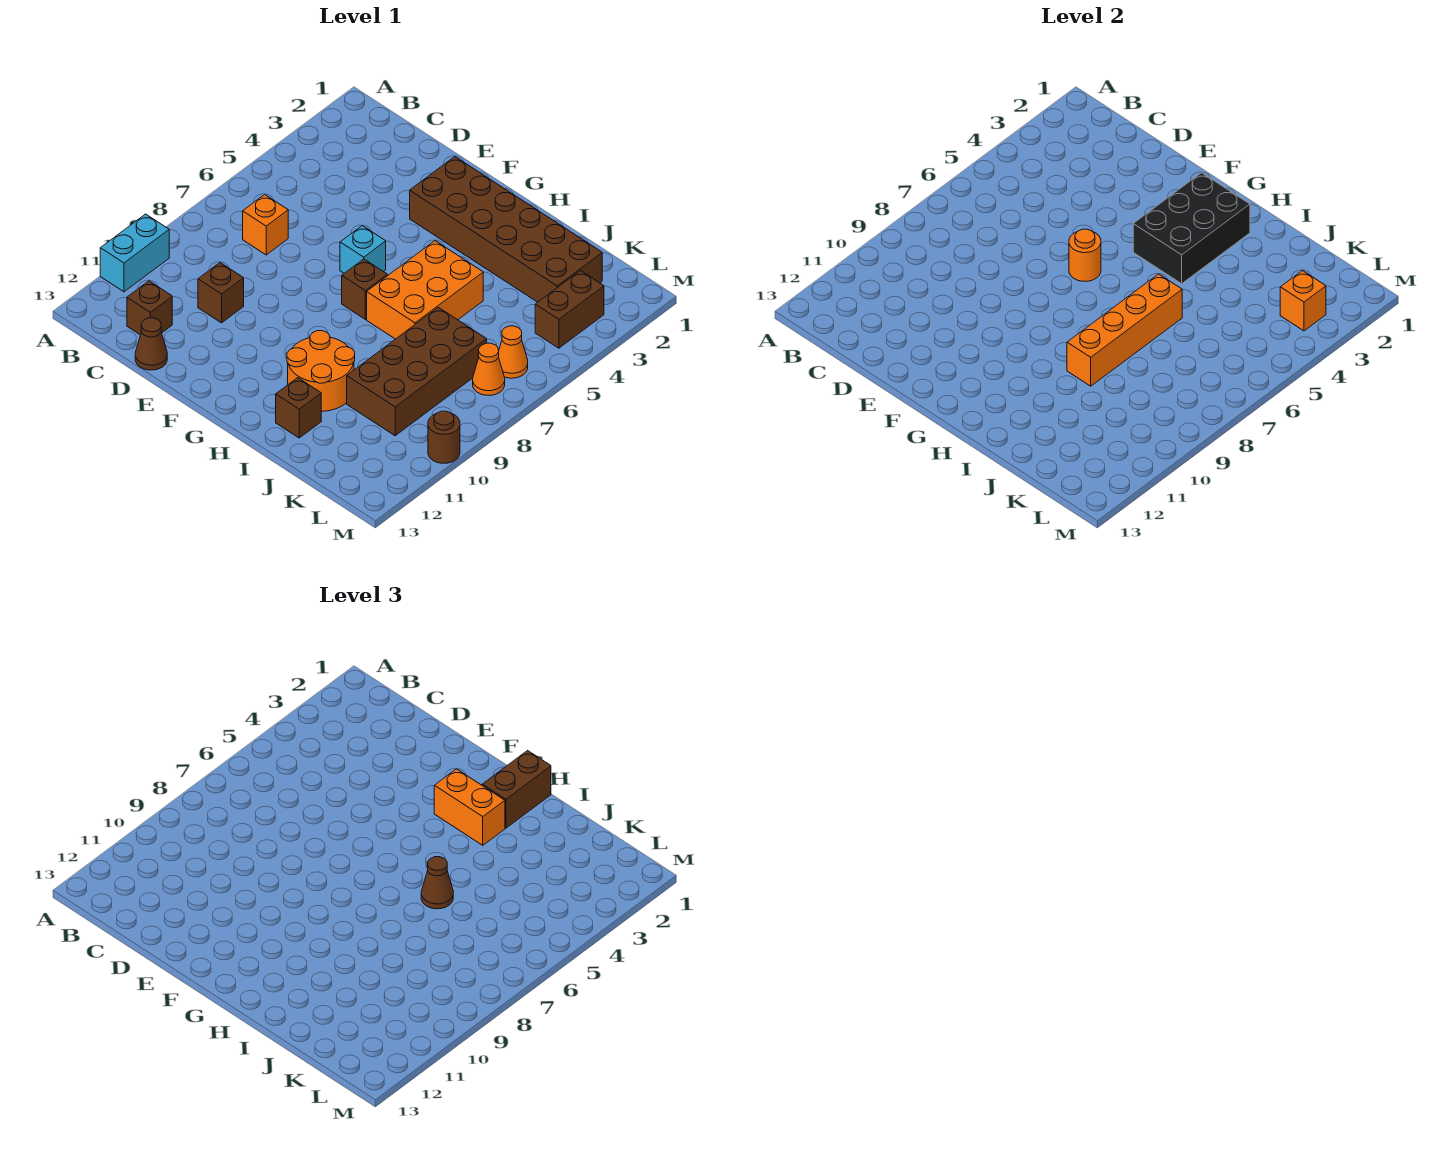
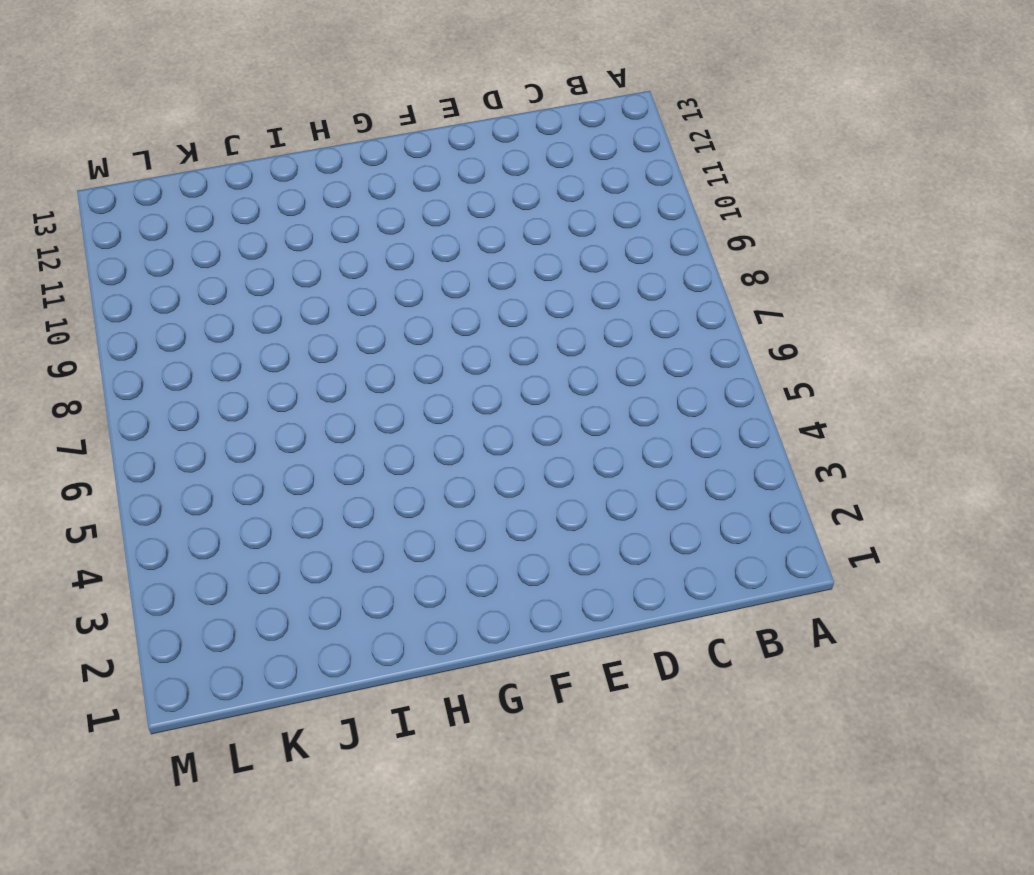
none -> cyan brick A10:A11 level 1
none -> orange brick C7 level 1
none -> brown brick C12 level 1

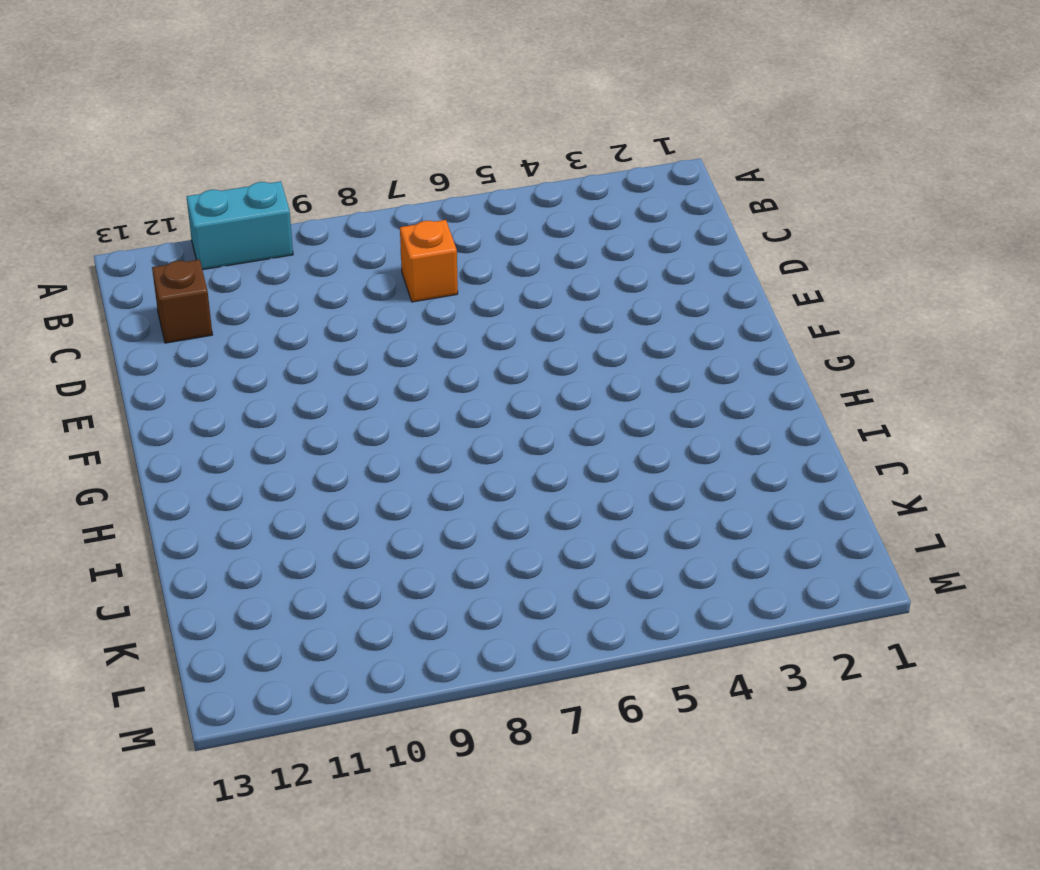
none -> brown brick D10 level 1
none -> brown cone D13 level 1
none -> brown brick F2:K3 level 1

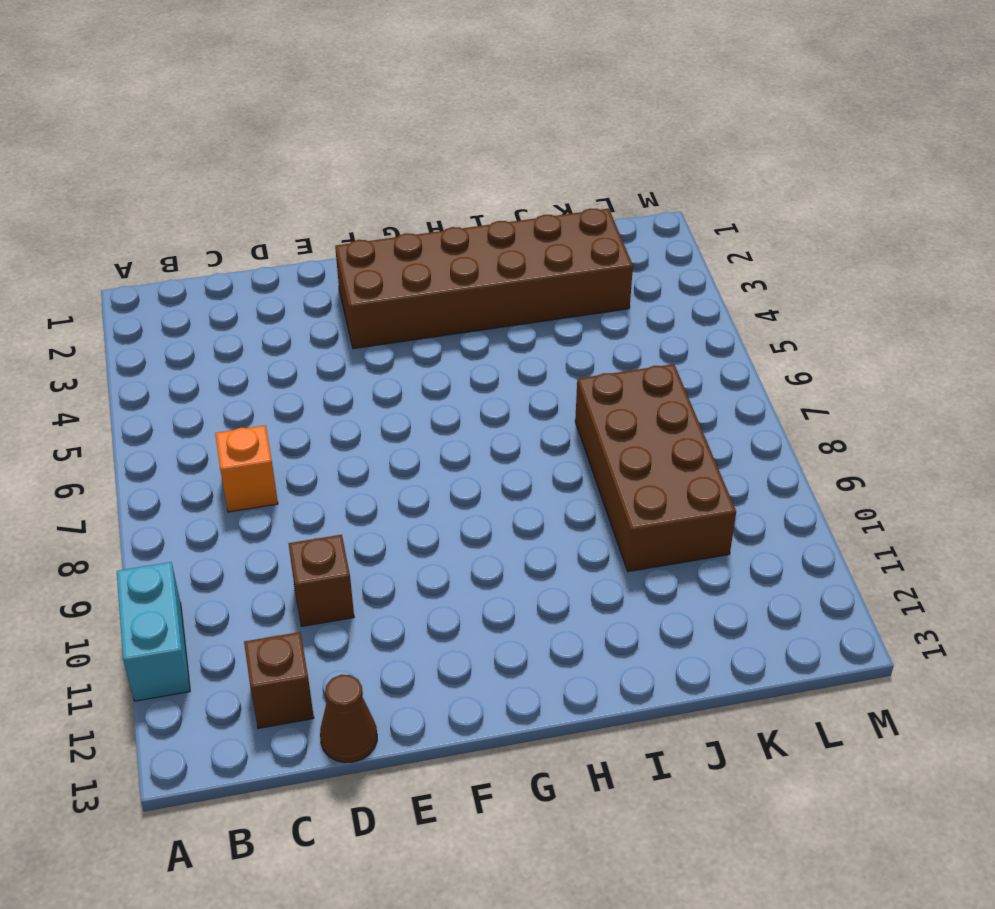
none -> cyan brick F6 level 1
none -> brown brick G7 level 1
none -> orange brick H5:I7 level 1

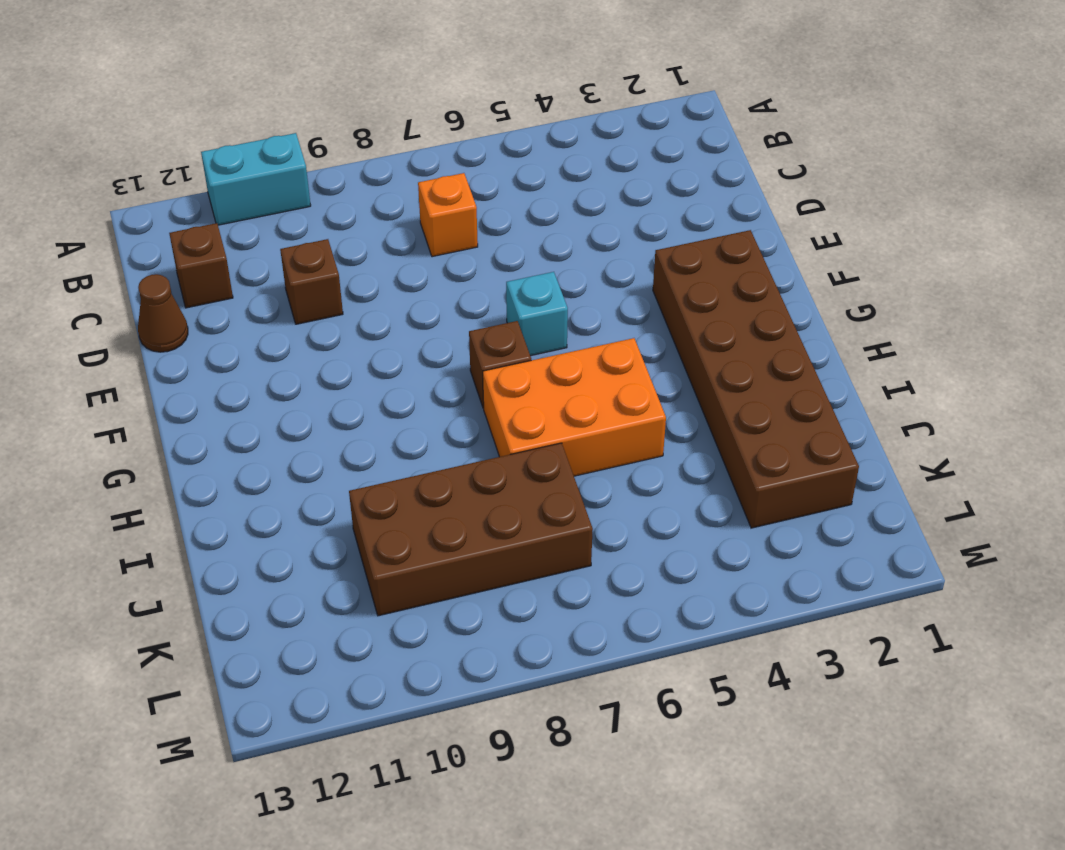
none -> orange round brick H10:I11 level 1
none -> brown brick I12 level 1
none -> brown brick L3:L4 level 1

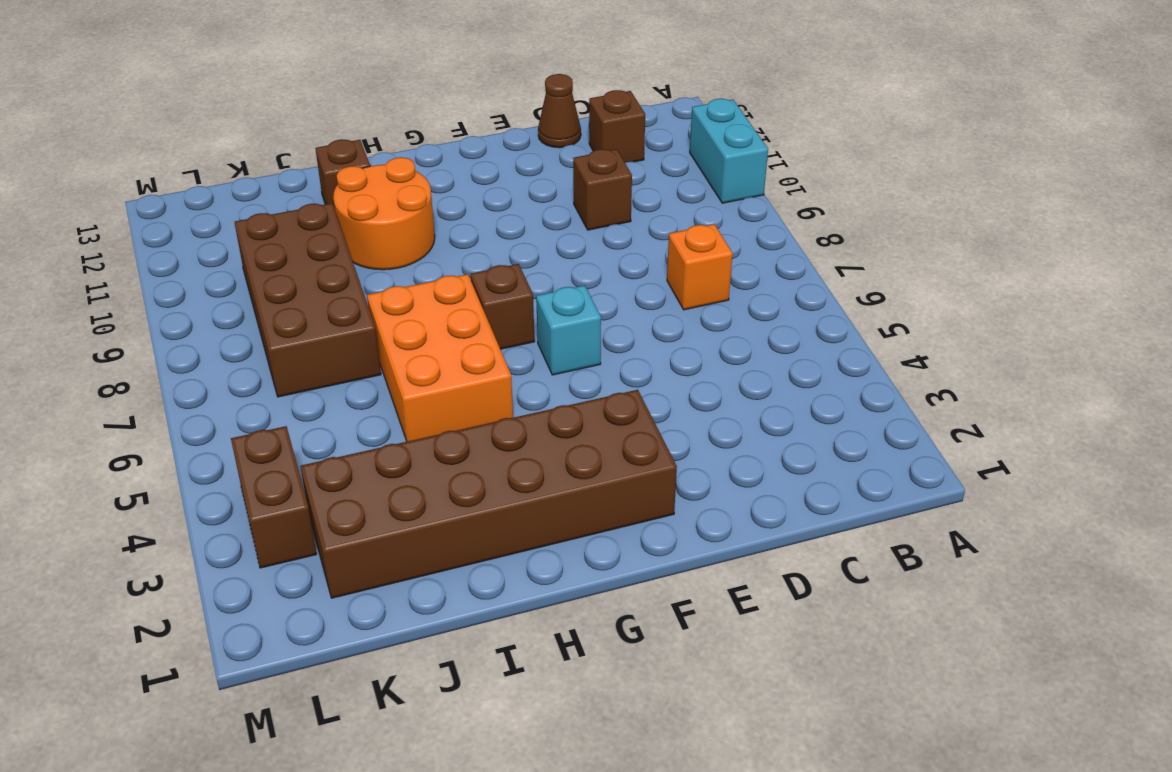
none -> orange cone L6 level 1
none -> orange cone L7 level 1
none -> brown round brick M10 level 1

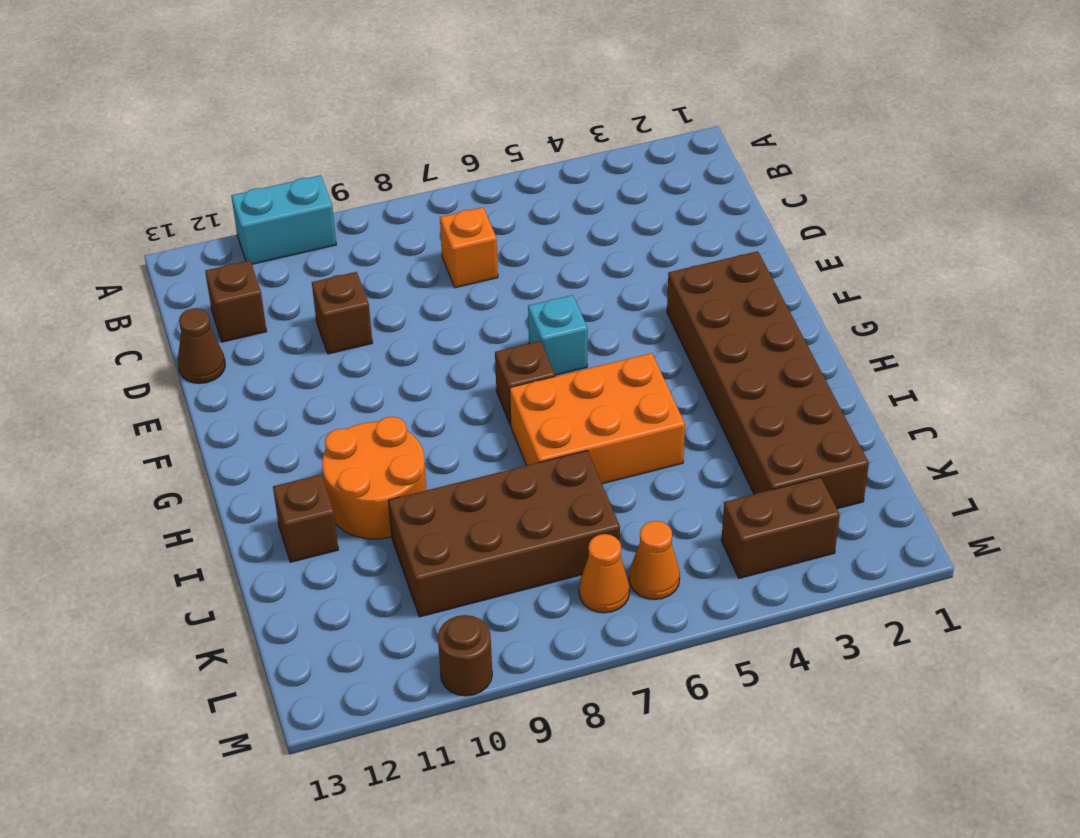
none -> orange round brick F6 level 2
none -> black brick G2:H4 level 2
none -> orange brick I6:I9 level 2

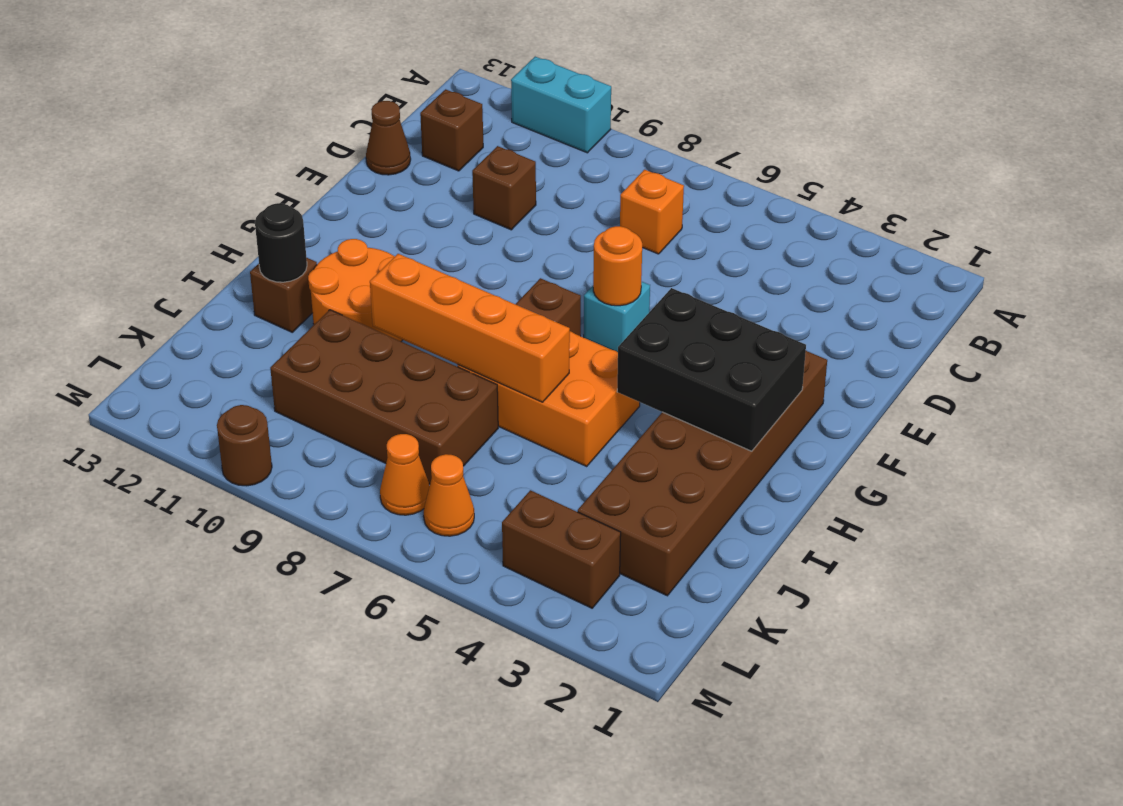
black round brick I12 level 2 -> none
none -> orange brick L3 level 2
none -> orange brick G3:H3 level 3
none -> brown brick H1:H2 level 3

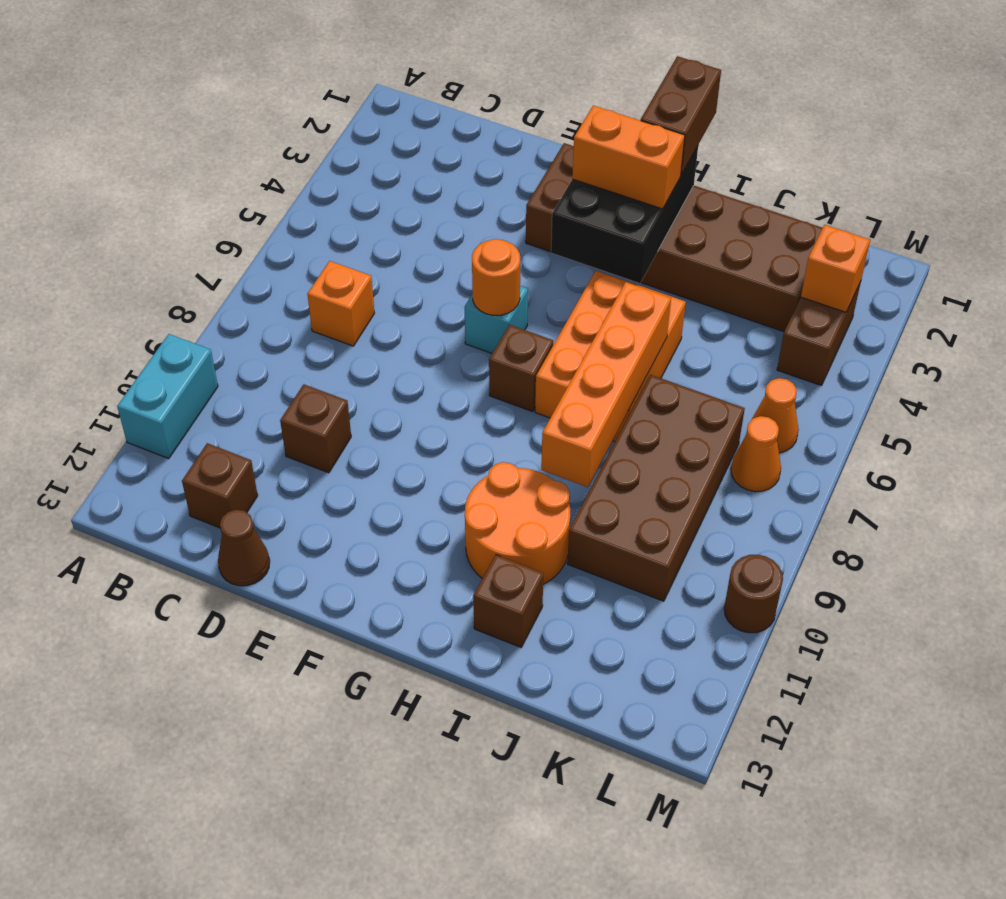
none -> brown cone I6 level 3

